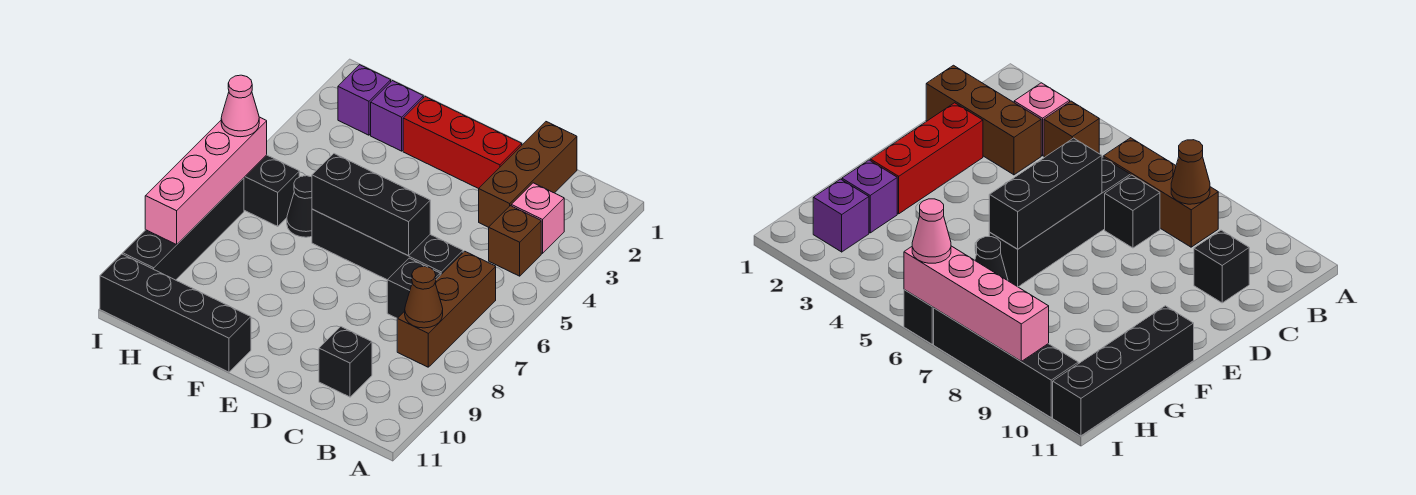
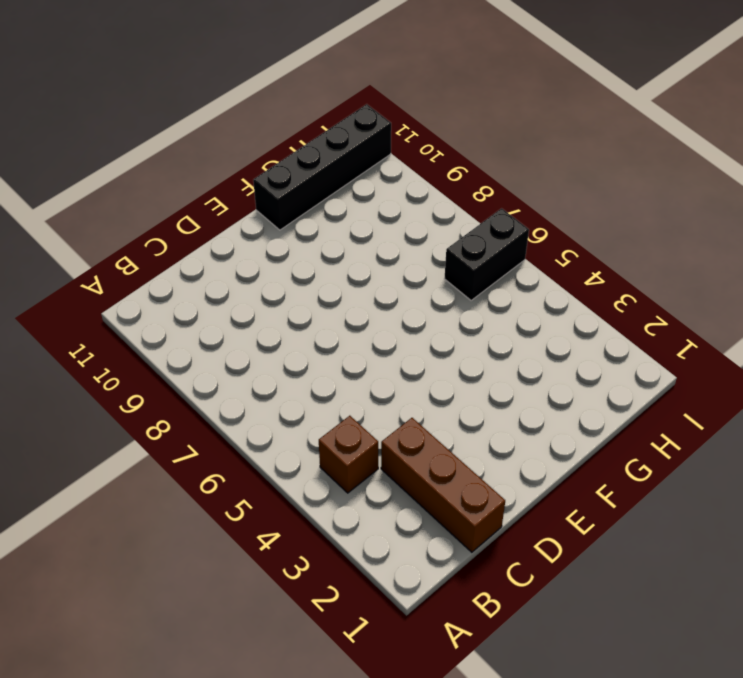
none -> pink brick B3 level 1
none -> brown brick B6:B8 level 1
none -> black brick C6:F6 level 1

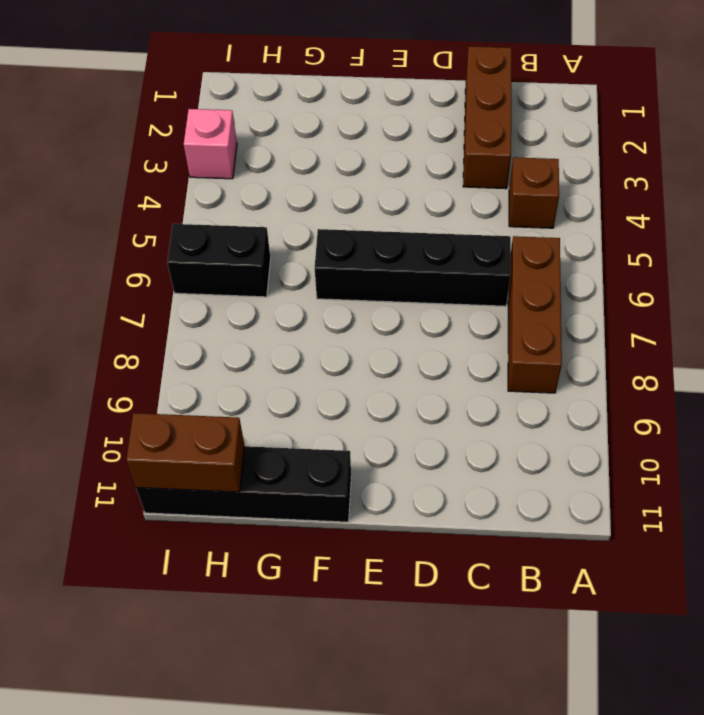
brown brick H11:I11 level 2 -> none
pink brick I3 level 1 -> pink brick B3 level 1
none -> black brick C7 level 1
none -> black brick C10 level 1
none -> red brick D2:F2 level 1

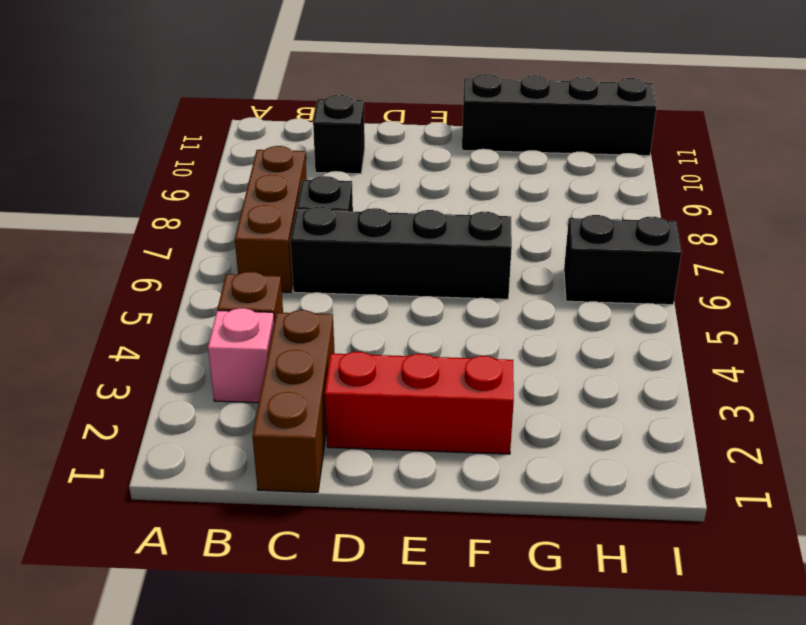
none -> purple brick G2 level 1
none -> black cone G6 level 1
none -> purple brick H2 level 1

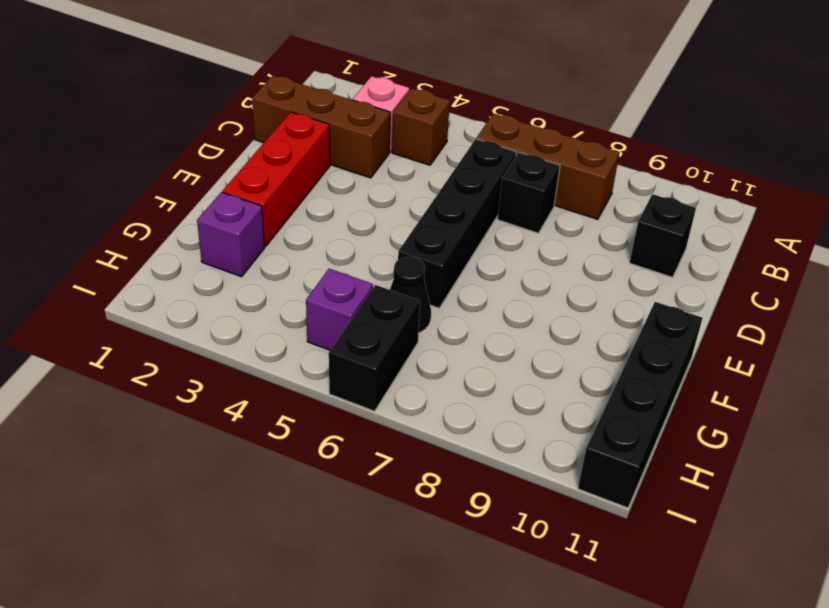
purple brick H5 level 1 -> purple brick H2 level 1
none -> black brick I7:I10 level 1
none -> brown cone B8 level 2
none -> black brick D6:F6 level 2

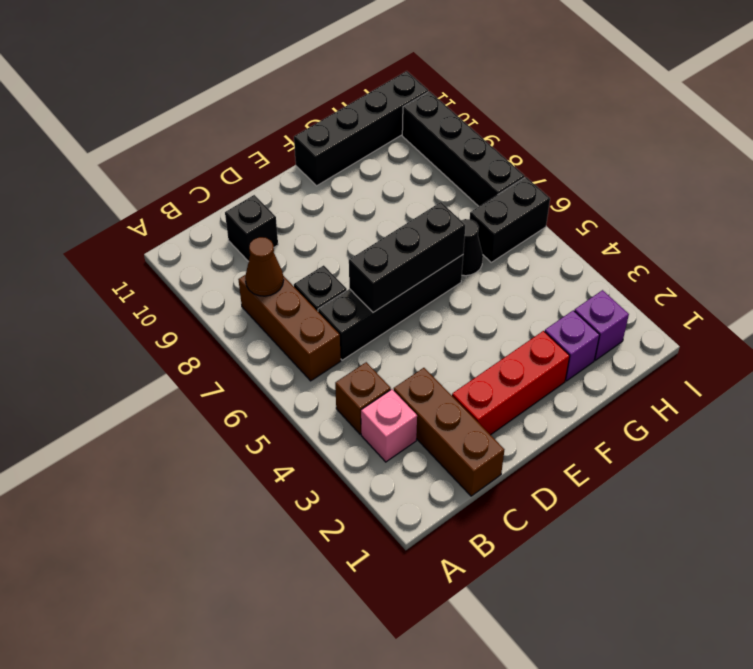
none -> pink brick I6:I9 level 2
none -> pink cone I6 level 3

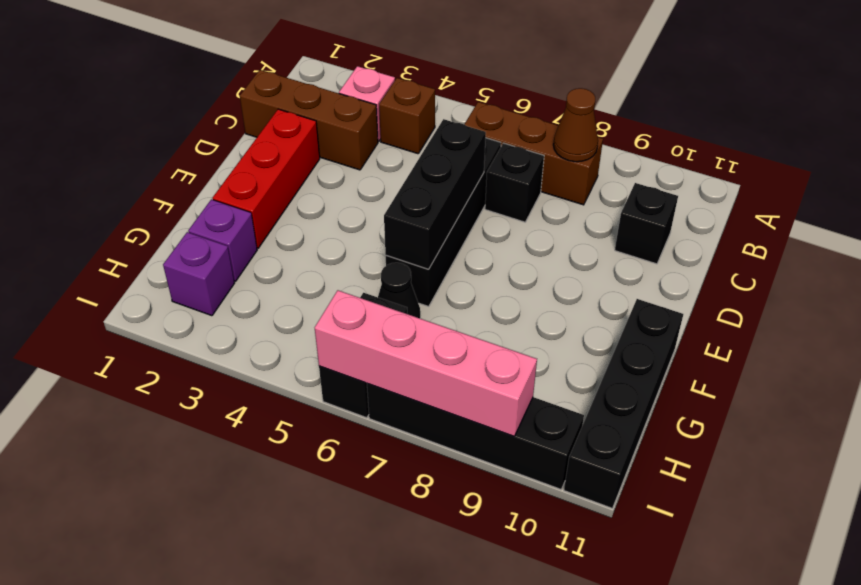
none -> pink cone I6 level 3

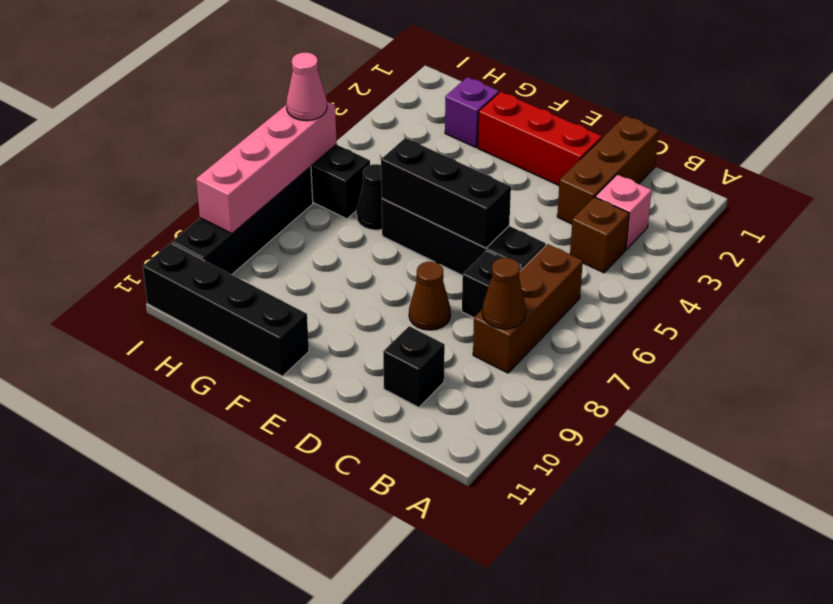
brown cone D8 level 1 -> none
none -> purple brick H2 level 1

